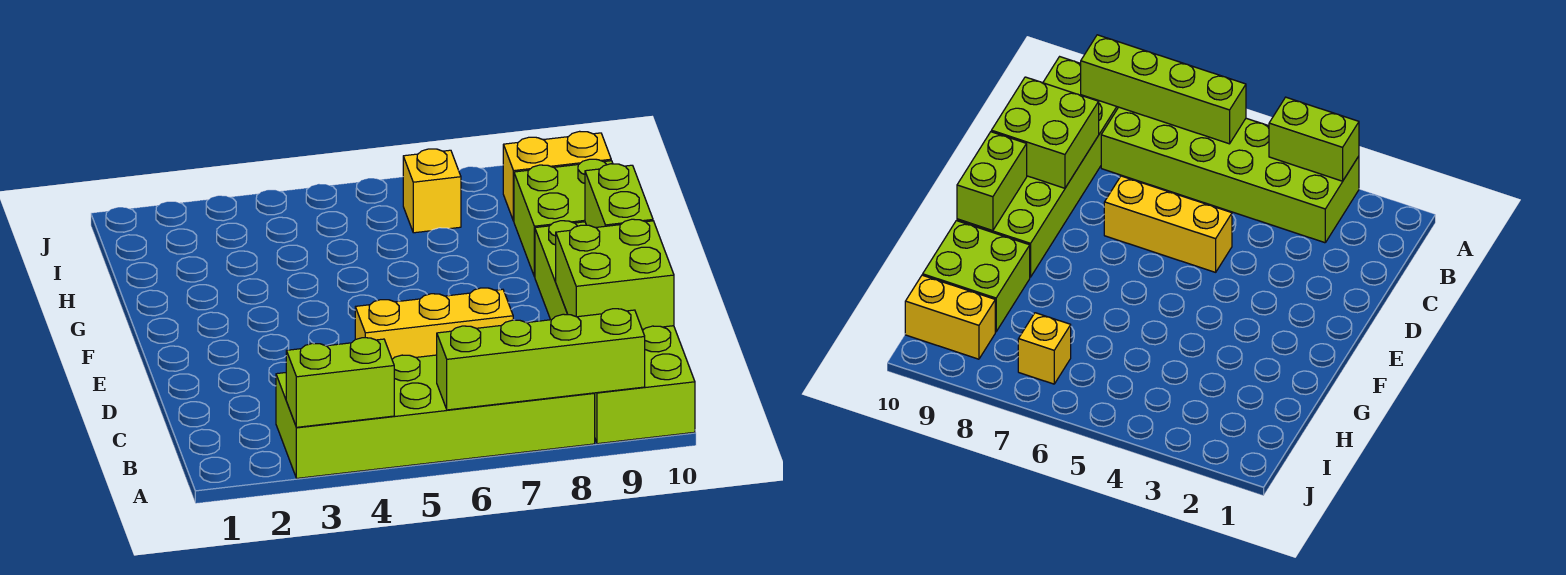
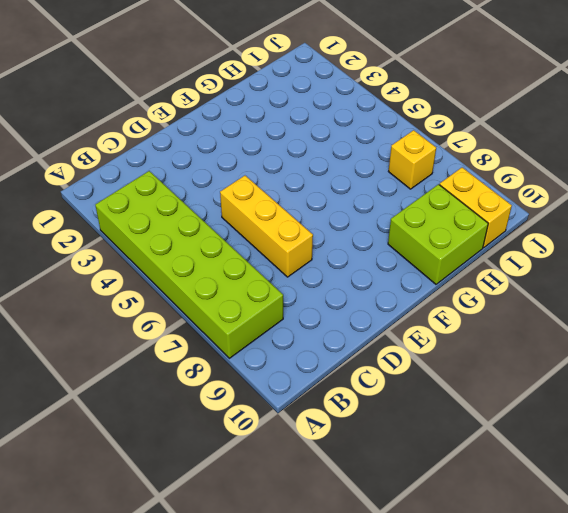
none -> lime brick A9:F10 level 1
none -> lime brick A3:A4 level 2

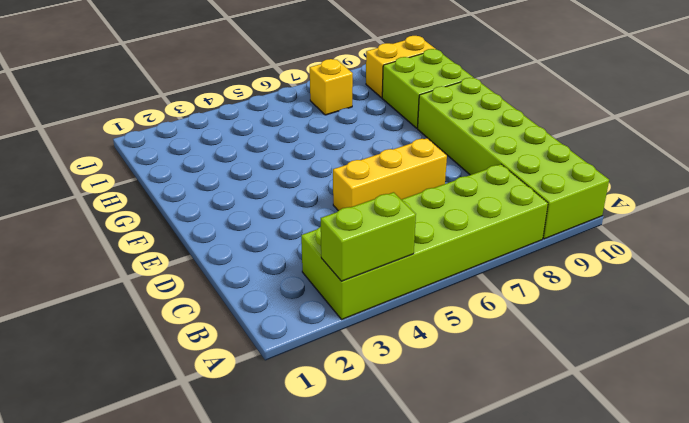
none -> lime brick A6:A9 level 2
none -> lime brick C9:D10 level 2

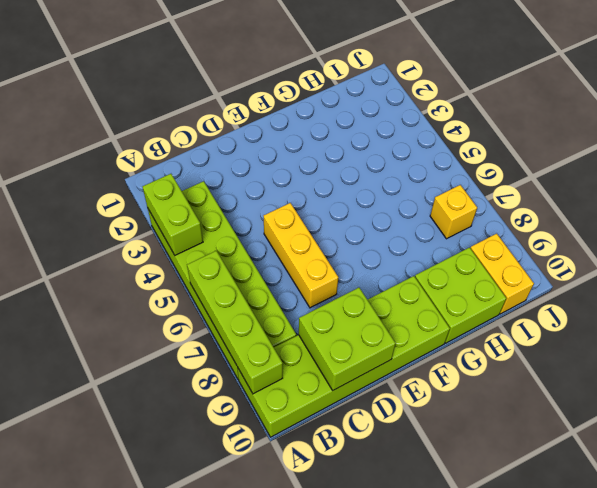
none -> lime brick E10:F10 level 2

